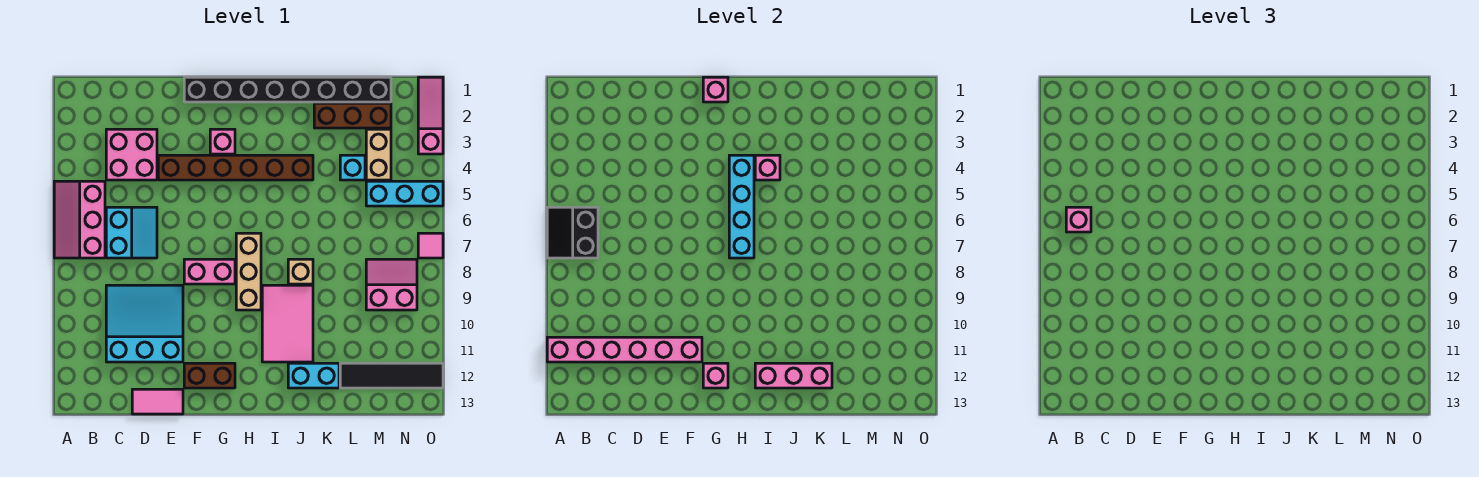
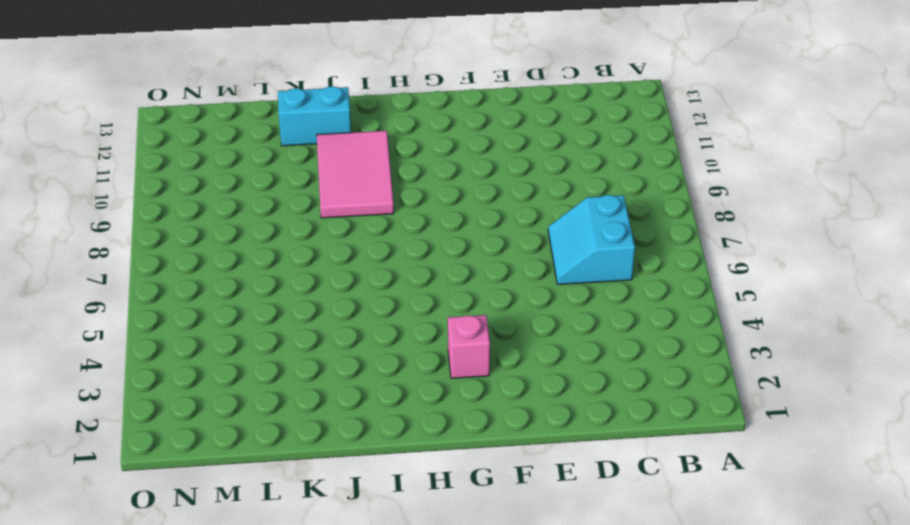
none -> pink slope A5:B7 level 1 top B
none -> pink brick C3:D4 level 1
none -> cyan slope C9:E11 level 1 top 11
none -> pink tile D13:E13 level 1

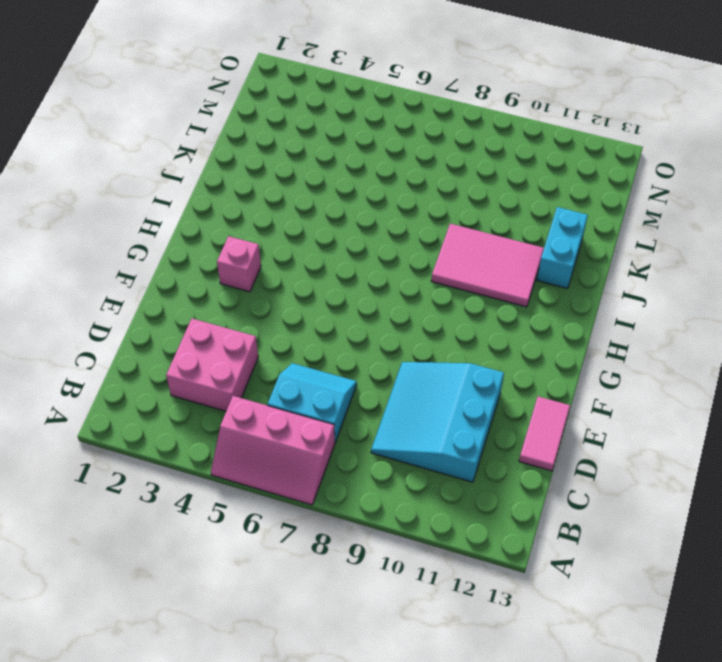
none -> brown brick E4:J4 level 1
none -> black brick F1:M1 level 1
none -> pink brick F8:G8 level 1
none -> brown brick F12:G12 level 1

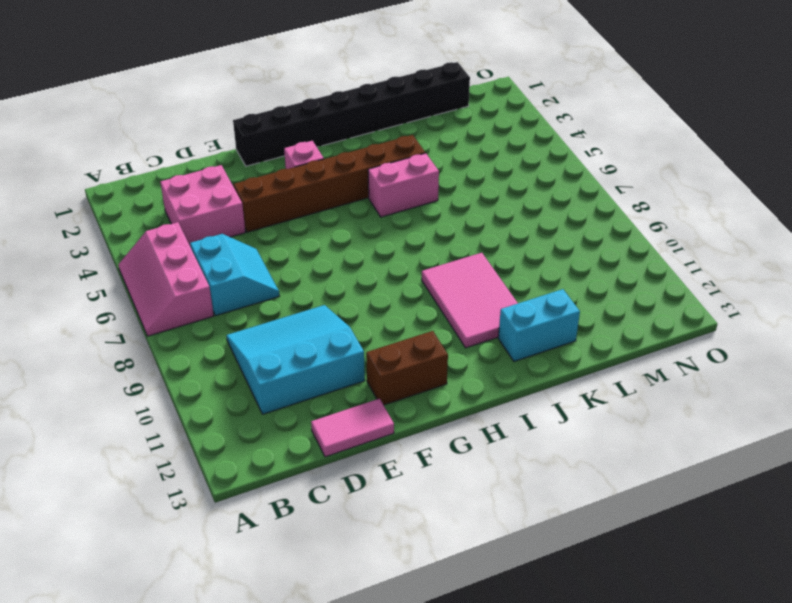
pink brick I5:J5 level 1 -> pink brick F8:G8 level 1
none -> tan brick H7:H9 level 1
none -> tan brick J8 level 1
none -> brown brick K2:M2 level 1
none -> cyan brick L4 level 1

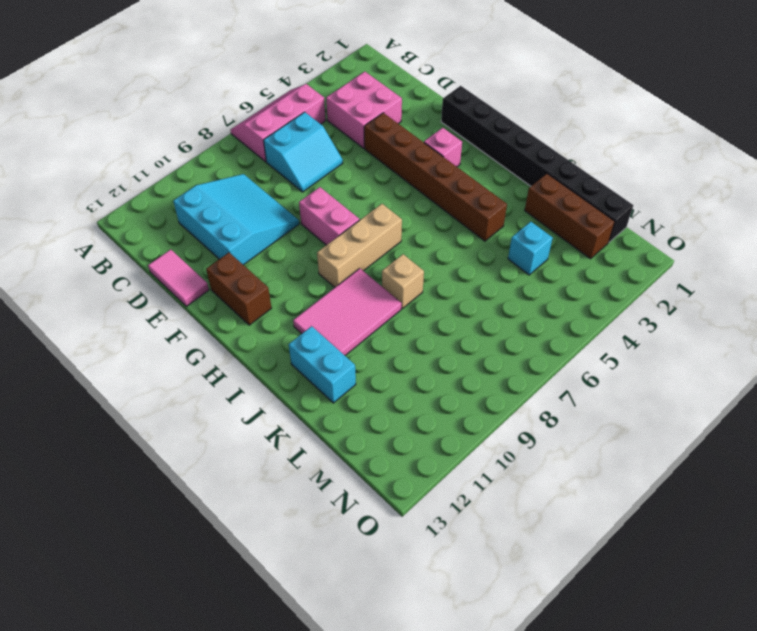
none -> black tile L12:O12 level 1
none -> tan brick M3:M4 level 1
none -> cyan brick M5:O5 level 1
none -> pink slope M8:N9 level 1 top 9

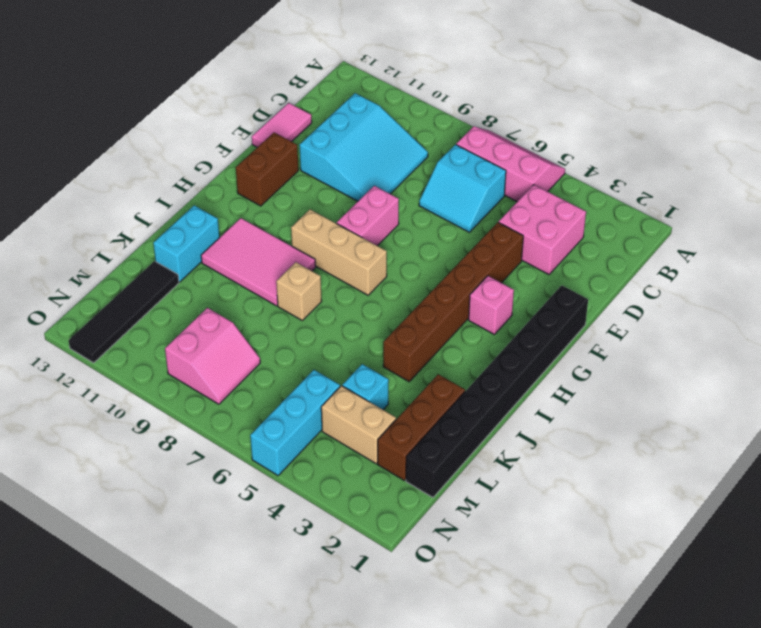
none -> pink slope O1:O3 level 1 top 3
none -> pink tile O7 level 1
none -> black slope A6:B7 level 2 top B
none -> pink brick A11:F11 level 2

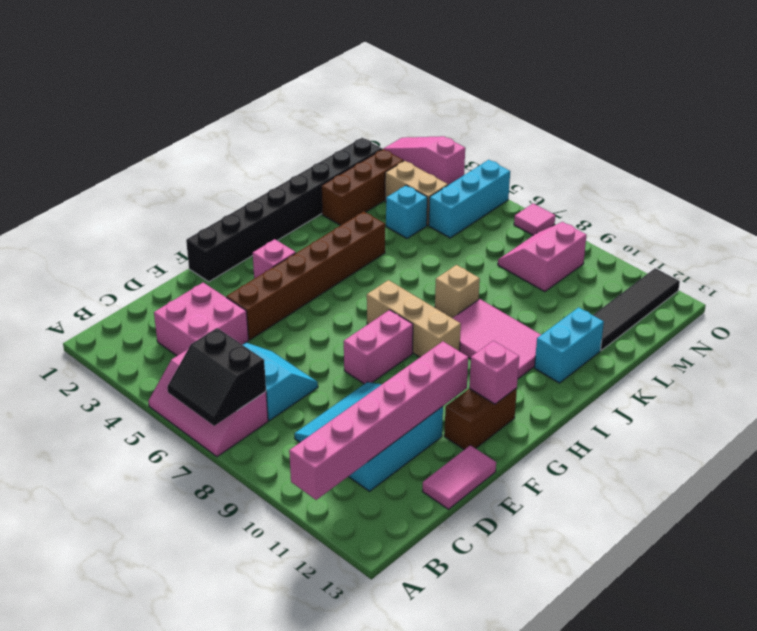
none -> pink brick G1 level 2
none -> cyan brick H4:H7 level 2
none -> pink brick I4 level 2
none -> pink brick I12:K12 level 2

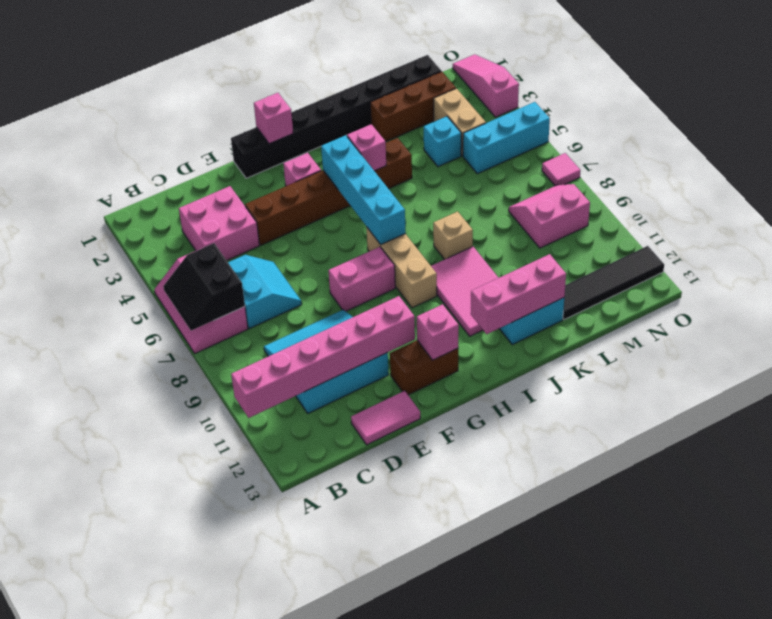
none -> pink brick B6 level 3

